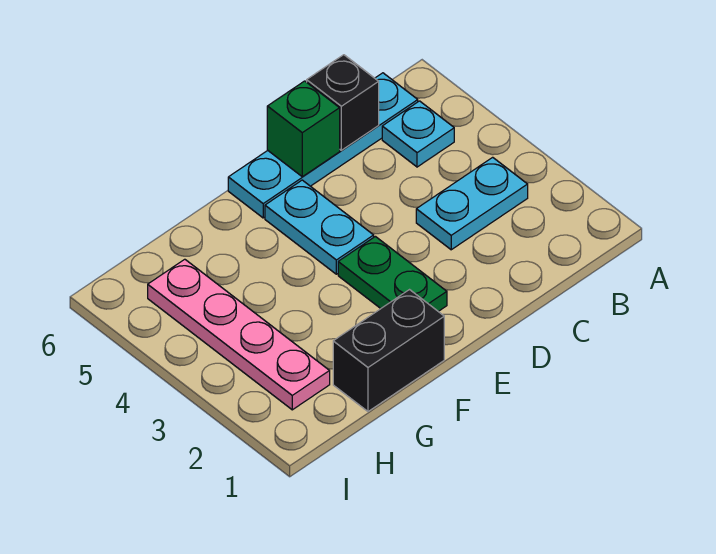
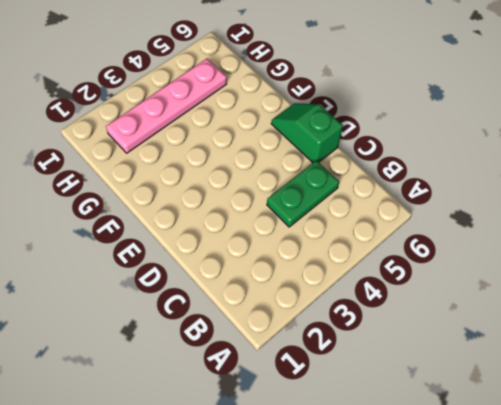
green plate C4:C5 level 1 -> green plate E2:E3 level 1
green slope D6:E6 level 1 top D -> cyan plate B6:E6 level 1
none -> cyan plate B3:C3 level 1
none -> cyan plate B5 level 1

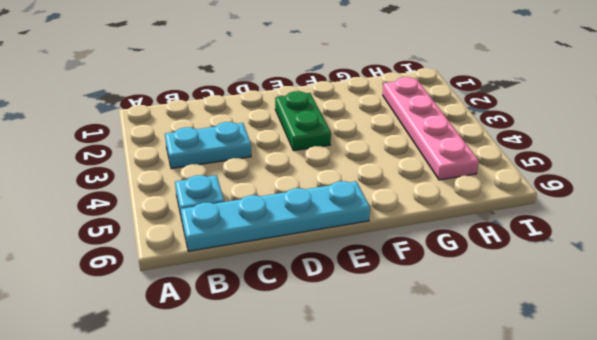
none -> cyan plate E4:E5 level 1
none -> black brick F1:G1 level 1

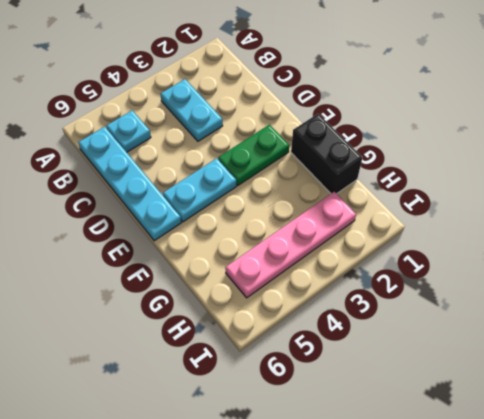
none -> black brick C6 level 2
none -> green brick D6 level 2

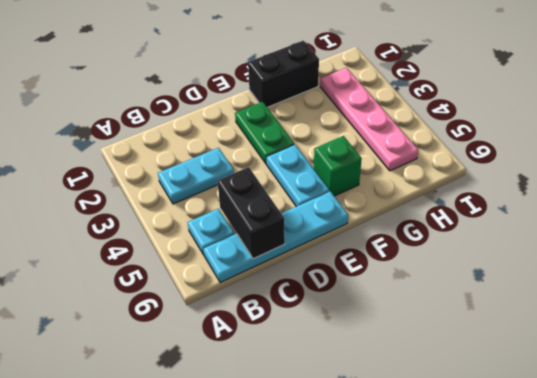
black brick C5:C6 level 2 -> black brick C6 level 2
green brick F5 level 1 -> green brick D6 level 2

